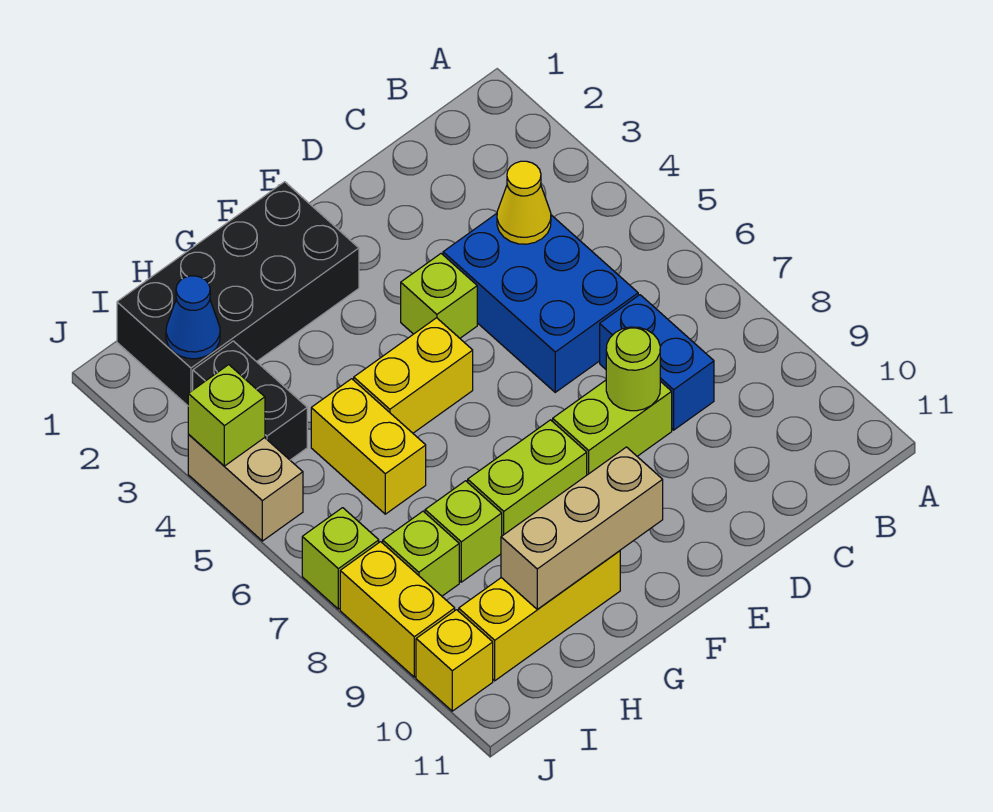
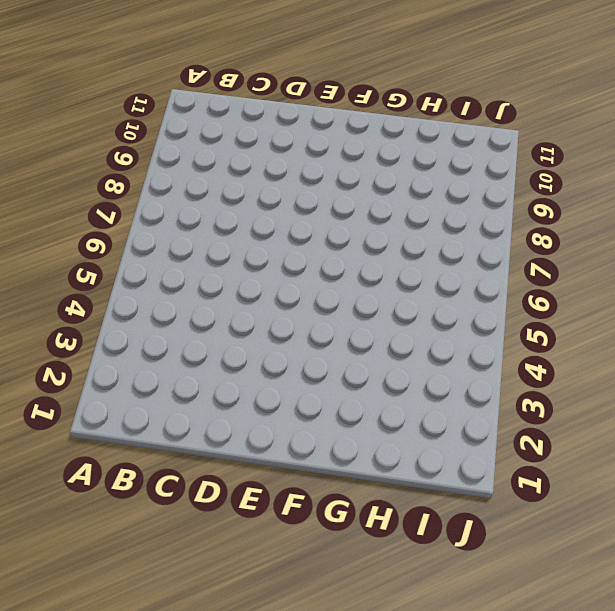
none -> blue brick C4:D6 level 1
none -> blue brick C7:C8 level 1
none -> lime brick D8:E8 level 1

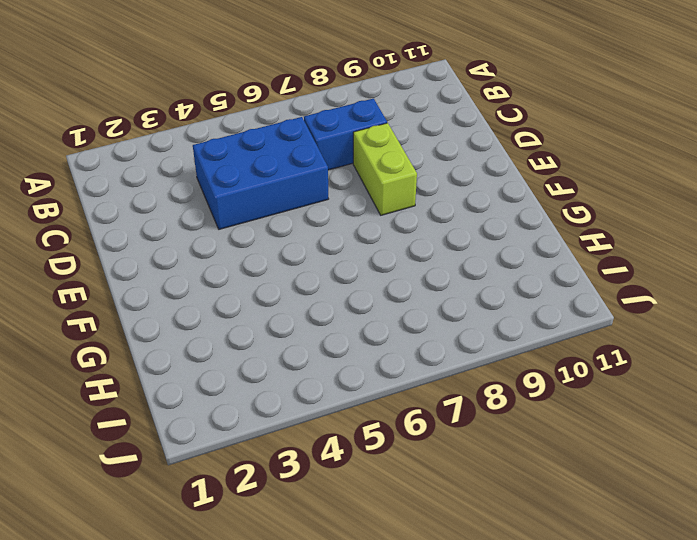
none -> lime brick E4 level 1
none -> black brick F1:I2 level 1
none -> yellow brick F5:G5 level 1

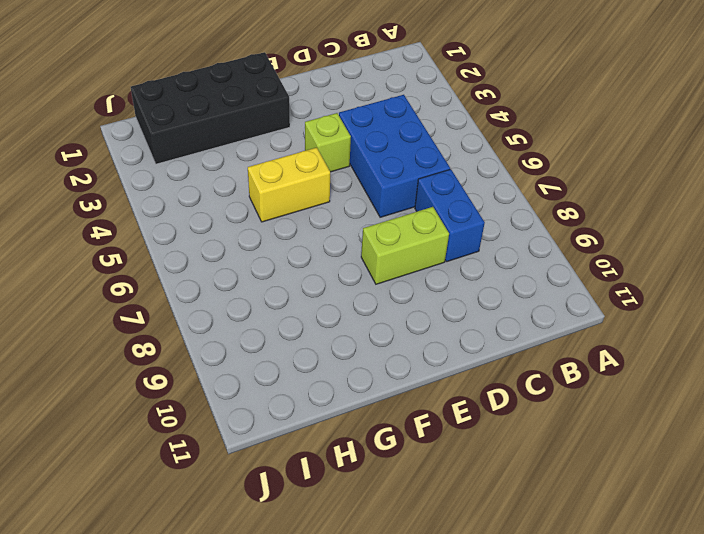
none -> lime brick F8:G8 level 1
none -> yellow brick G10:I10 level 1
none -> yellow brick H5:H6 level 1

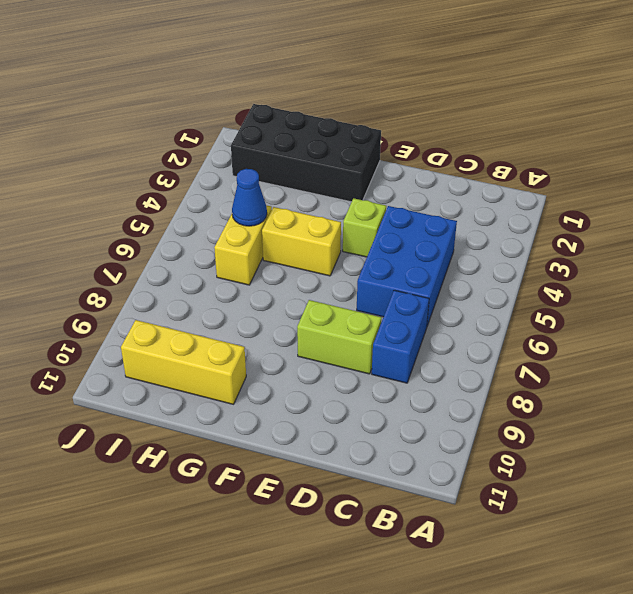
blue cone H5 level 2 -> blue cone I2 level 2
none -> lime brick F8:G8 level 1
none -> lime brick H8 level 1
none -> black brick I3:I4 level 1

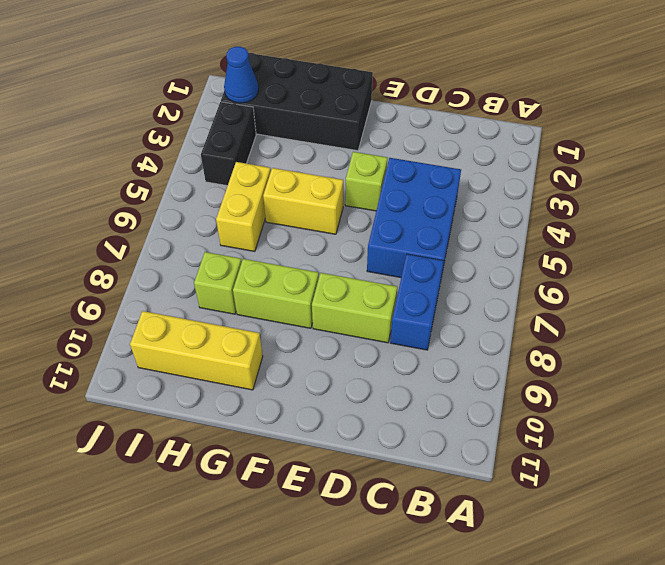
none -> lime brick I8 level 1
none -> tan brick J4:J5 level 1
none -> lime brick J7 level 1

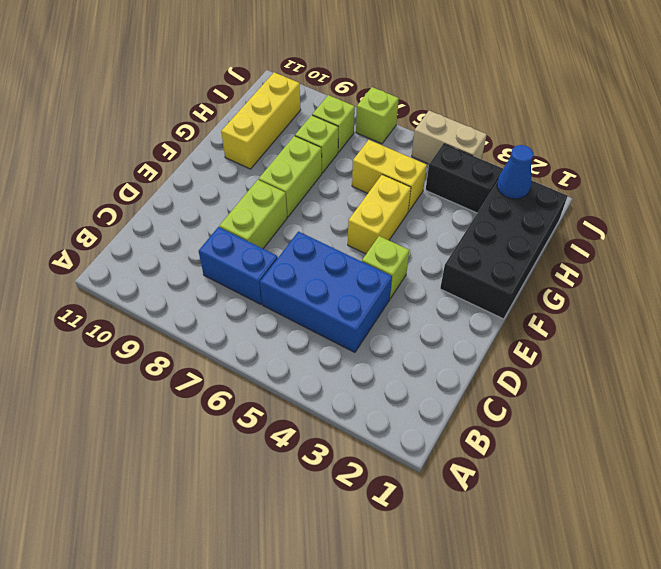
none -> yellow brick J8:J9 level 1
none -> yellow brick J10 level 1
none -> yellow cone C4 level 2

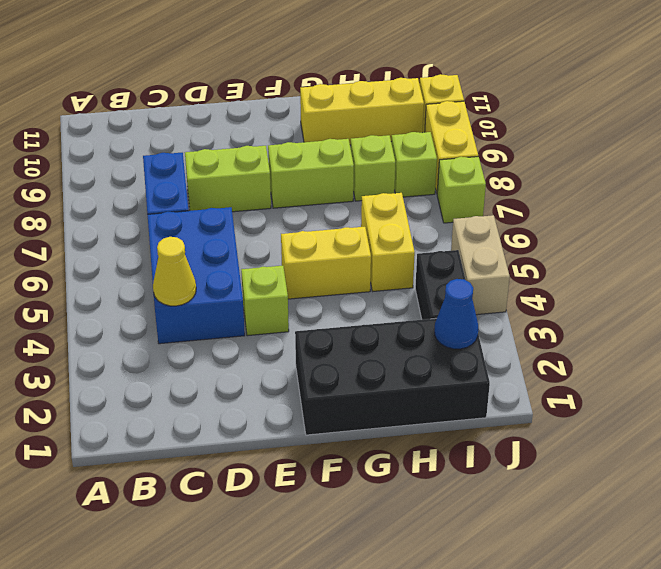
none -> lime round brick D8 level 2
none -> tan brick F10:H10 level 2
none -> lime brick J4 level 2

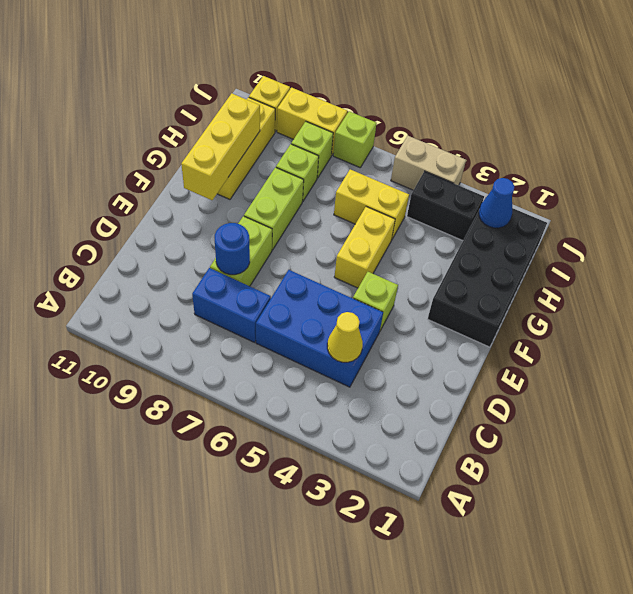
blue round brick D8 level 2 -> lime round brick D8 level 2
yellow brick F10:H10 level 2 -> tan brick F10:H10 level 2
none -> lime brick J4 level 2

